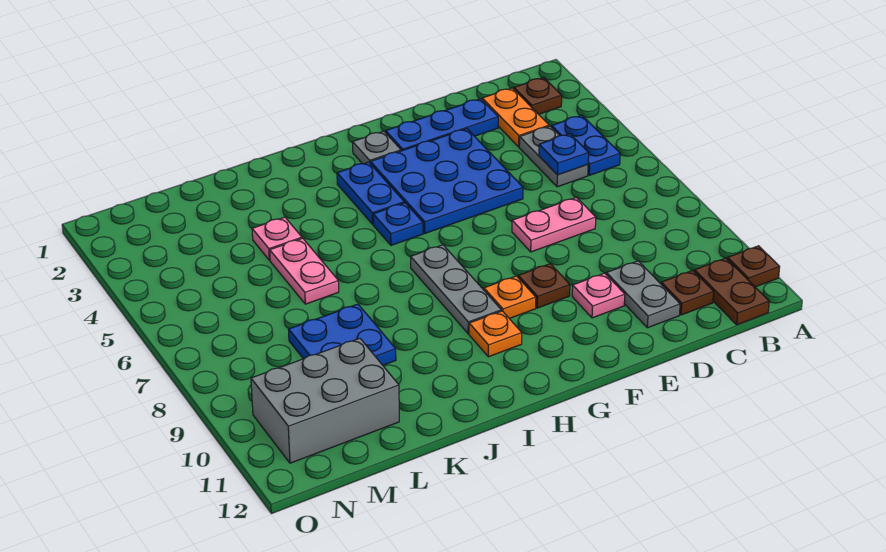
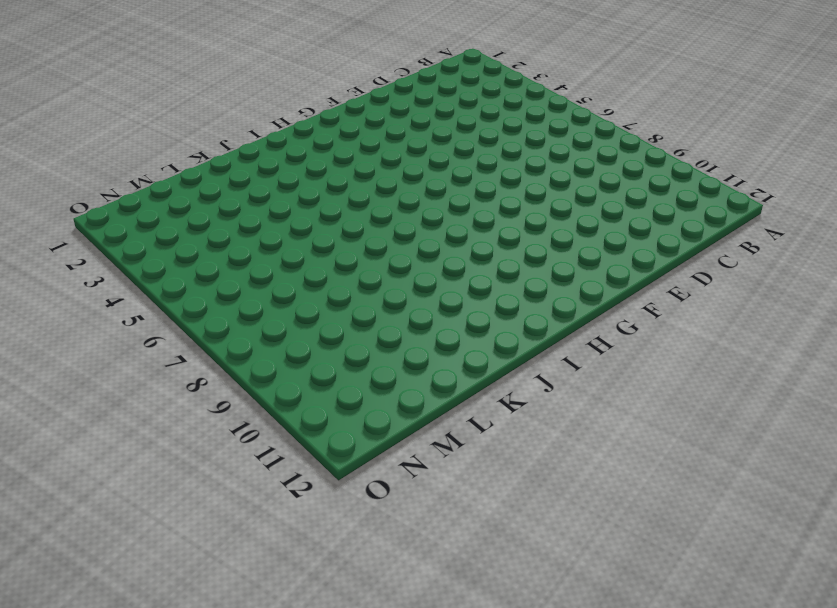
none -> brown plate A11 level 1
none -> brown plate B2 level 1
none -> blue plate B4:B5 level 1

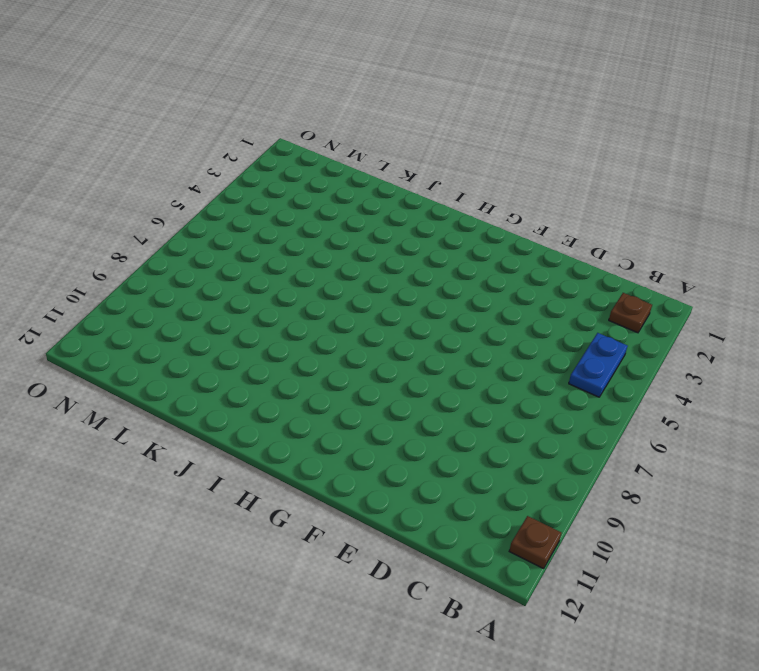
none -> brown plate B11:B12 level 1
none -> orange plate C2:C3 level 1
none -> grey plate C4:C5 level 1

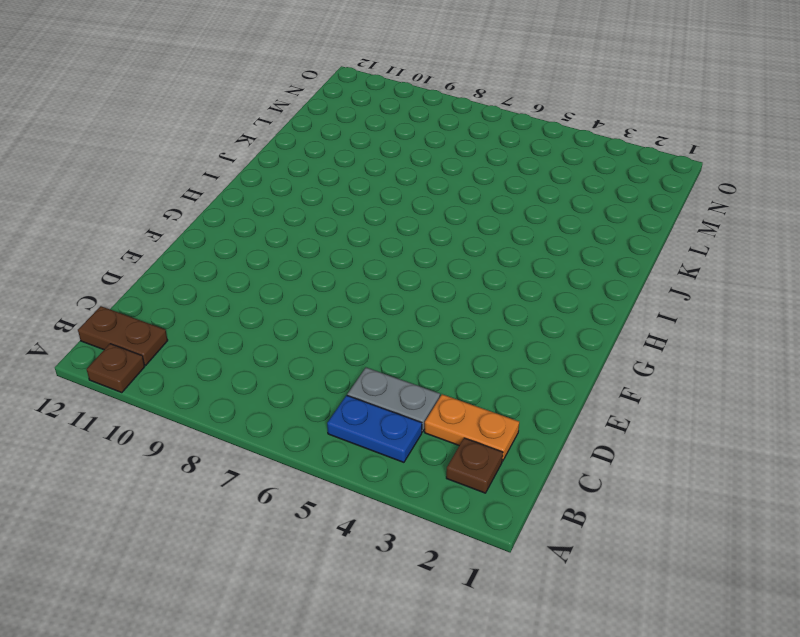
none -> brown plate C11 level 1
none -> blue plate D2:F2 level 1
none -> pink plate D7:E7 level 1

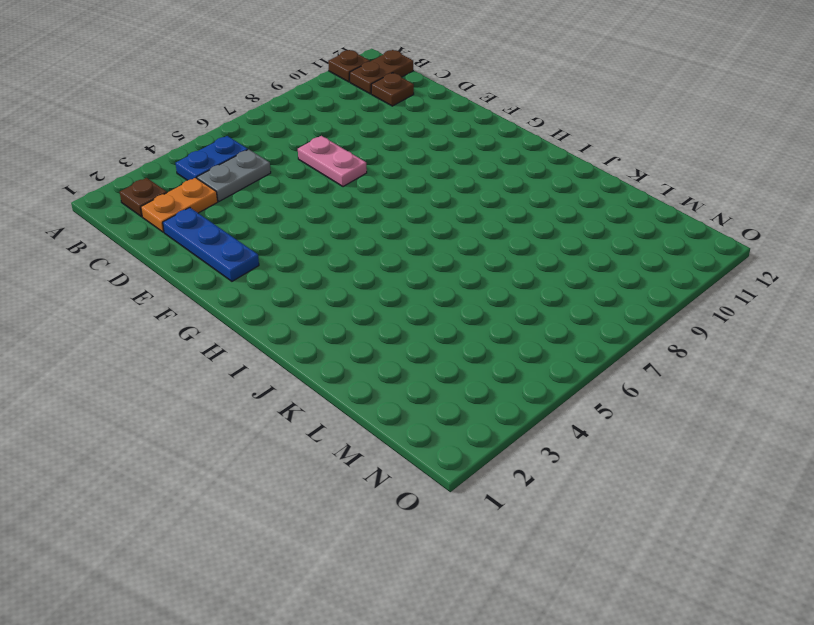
none -> grey plate D10:D11 level 1
none -> blue plate E3:G5 level 1
none -> pink plate E10 level 1

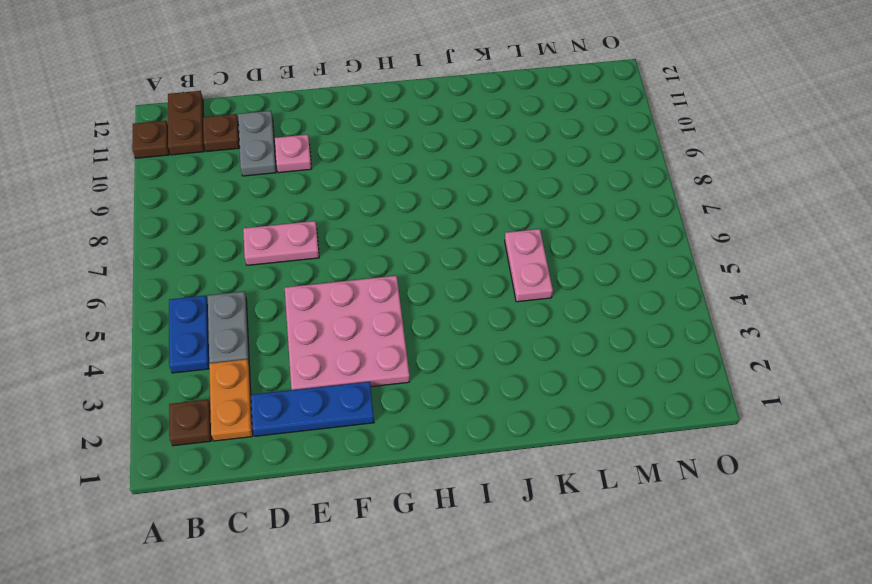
pink plate E3:G5 level 1 -> blue plate E3:G5 level 1
none -> brown plate F9 level 1
none -> grey plate G2 level 1
none -> orange plate G9 level 1

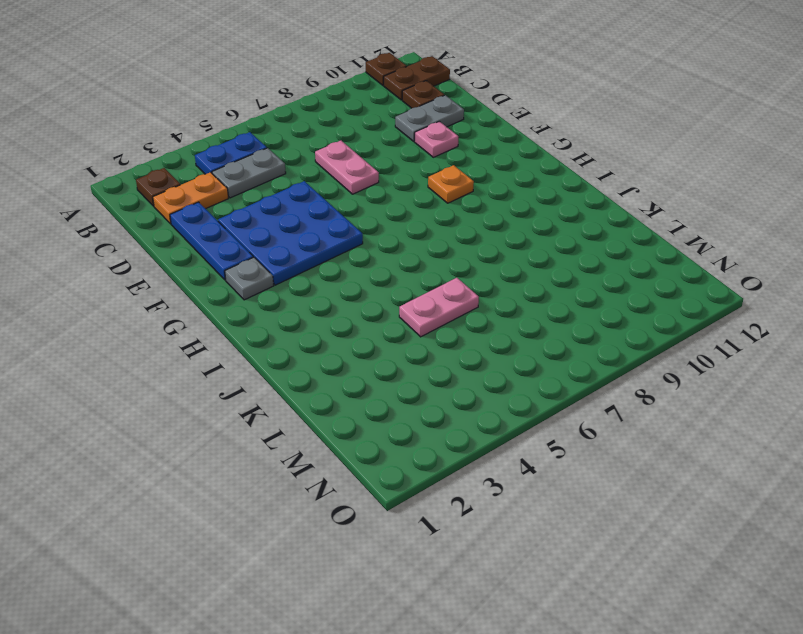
none -> brown plate F9 level 1
none -> blue plate H3:H4 level 1
none -> blue plate H5 level 1

